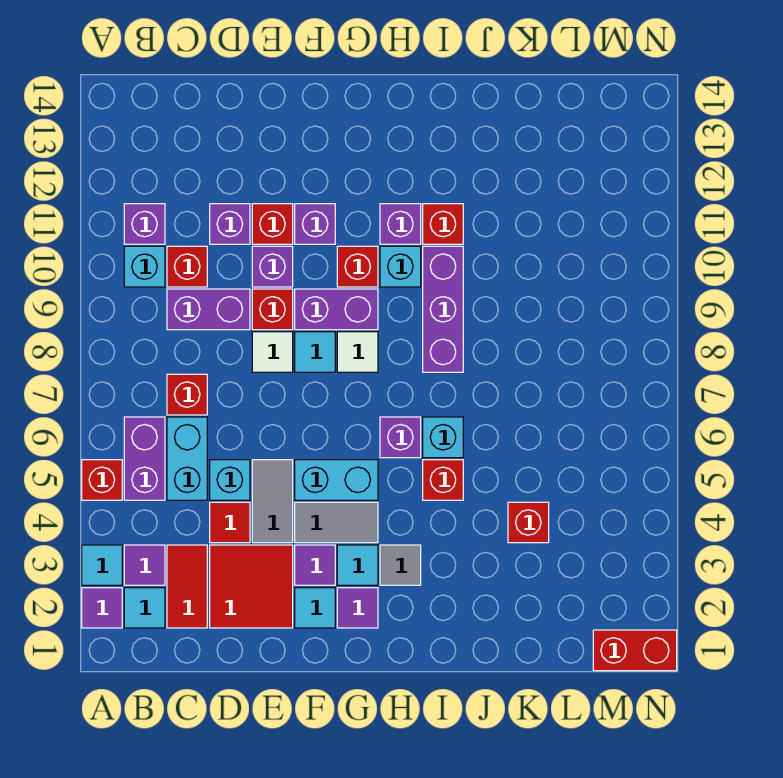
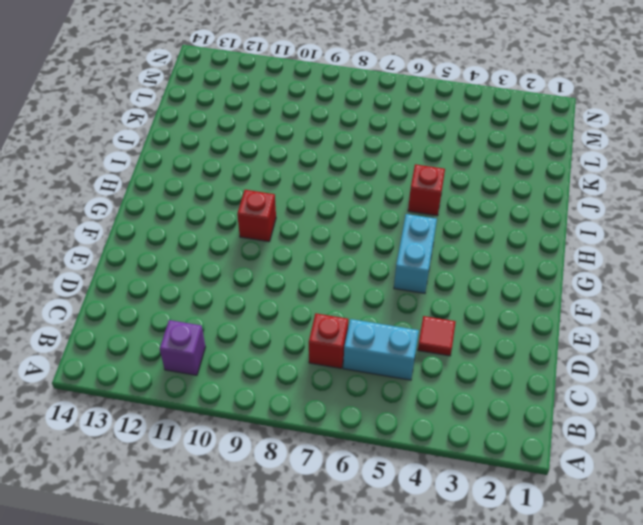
none -> purple tile A2 level 1
none -> cyan tile A3 level 1
none -> red brick A5 level 1
none -> cyan tile B2 level 1

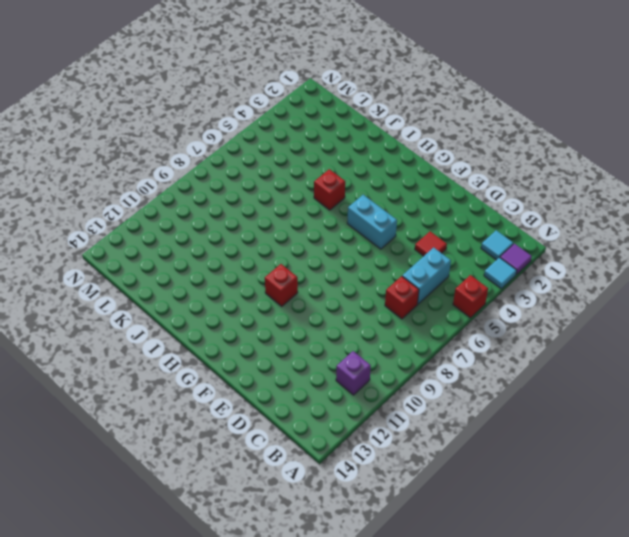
none -> purple tile B3 level 1
none -> purple brick B5:B6 level 1
none -> cyan brick B10 level 1
none -> red tile C2:C3 level 1

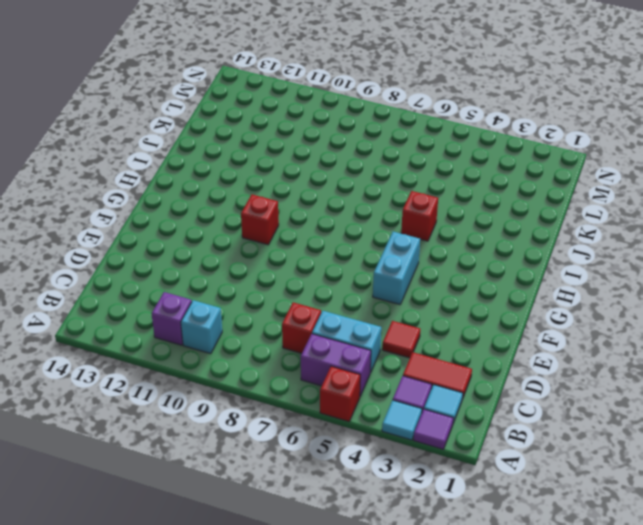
none -> purple brick C9:D9 level 1
none -> red brick C10 level 1
none -> red tile D2:E3 level 1
none -> cyan brick D5 level 1

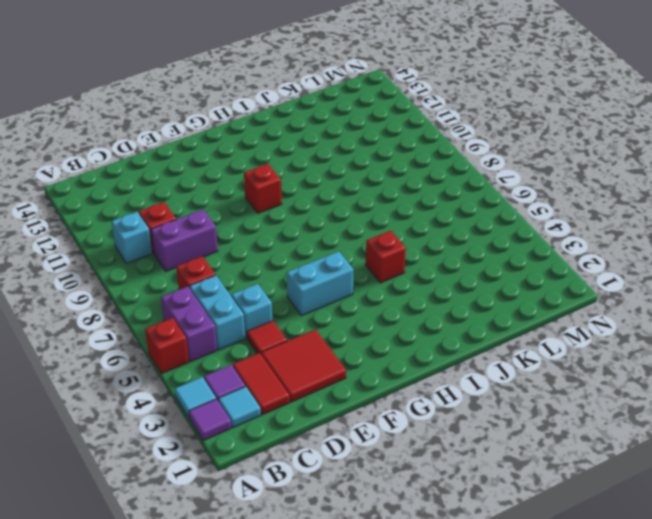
none -> purple brick B11 level 1
none -> purple brick D11 level 1
none -> grey tile E4:E5 level 1
none -> white tile E8 level 1

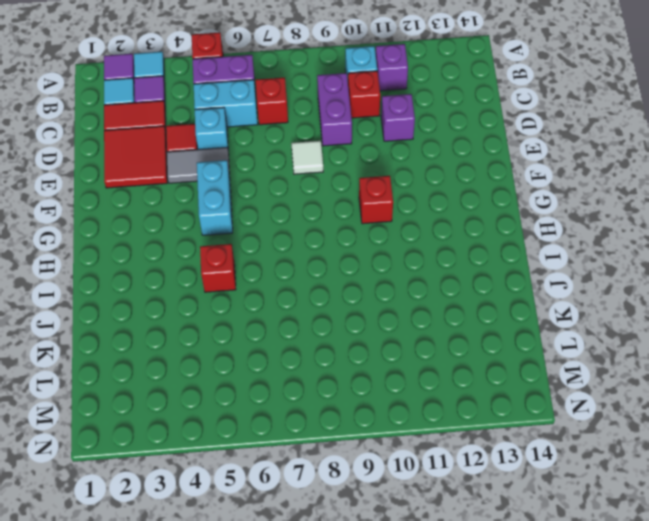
none -> red brick E9 level 1
none -> purple brick E10 level 1
none -> red brick E11 level 1
none -> cyan tile F2 level 1

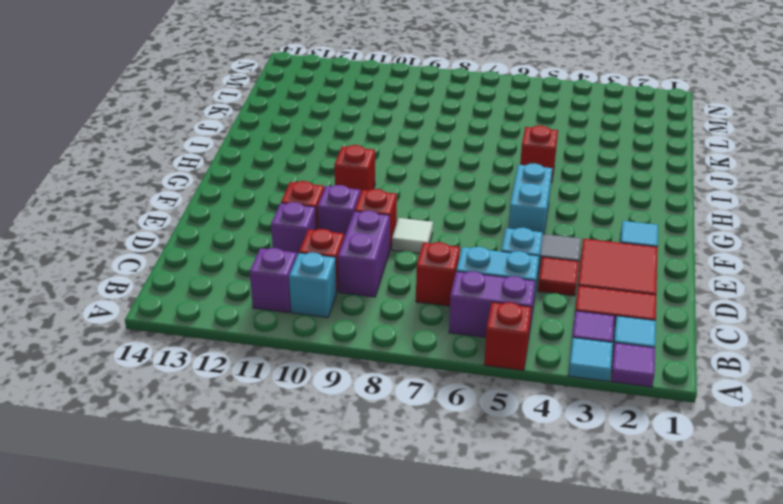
none -> purple tile F3 level 1
none -> grey tile F4:G4 level 1
none -> cyan tile F8 level 1
none -> purple brick F9:G9 level 1

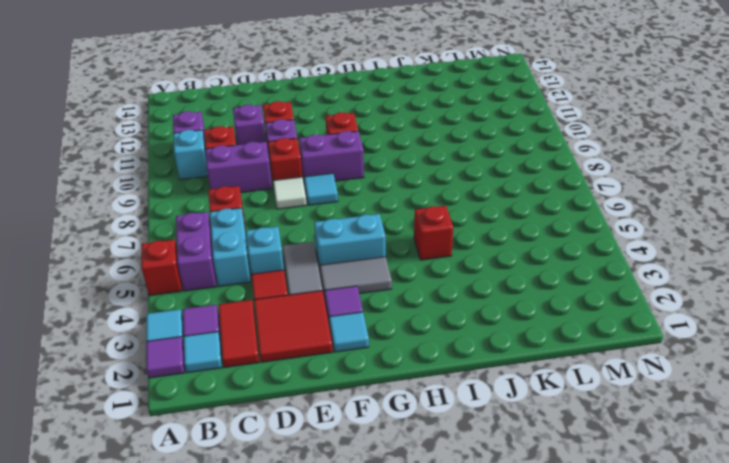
none -> purple brick F11 level 1
none -> purple tile G2 level 1
none -> cyan tile G3 level 1
none -> white tile G8 level 1

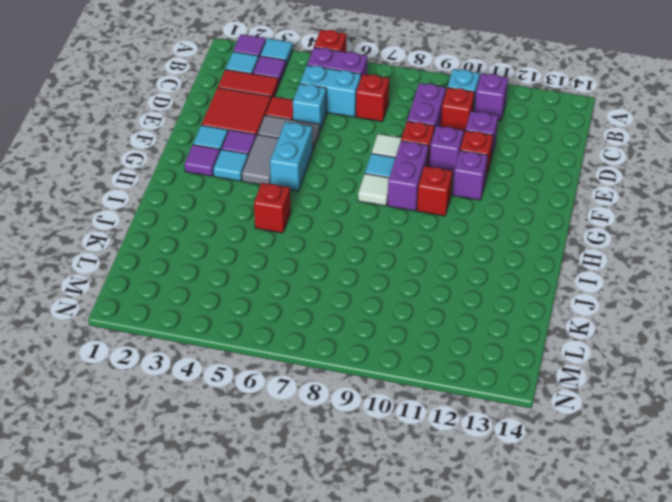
none -> grey tile H3 level 1
none -> purple brick H6 level 1
none -> cyan brick H10 level 1
none -> purple brick H11 level 1

